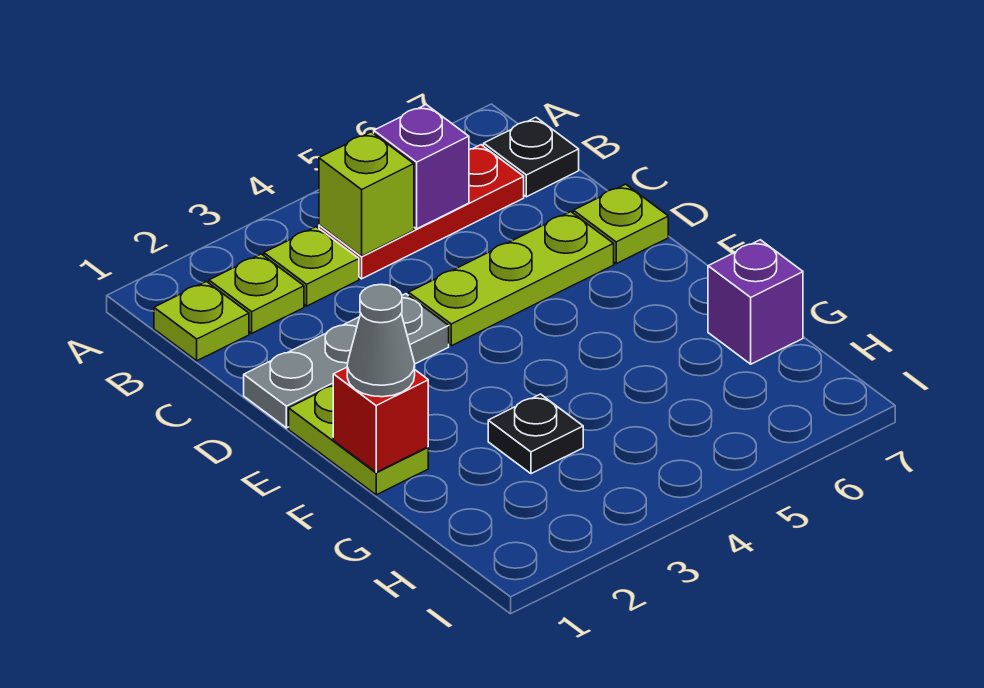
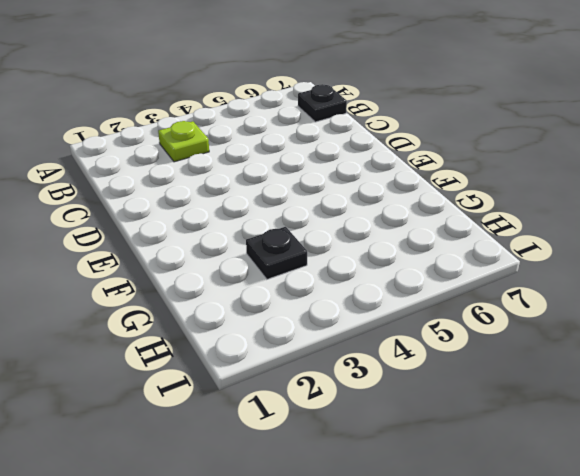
none -> lime plate B1 level 1
none -> lime plate B2 level 1
none -> red plate B4:B6 level 1

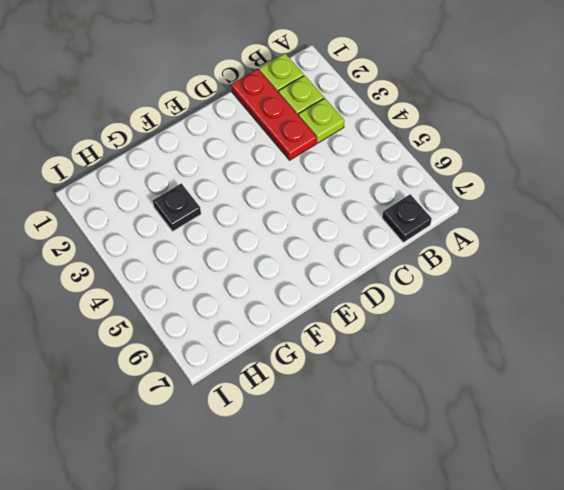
red plate C1:C3 level 1 -> red plate B4:B6 level 1
none -> grey plate D1:D3 level 1
none -> lime plate D4:D6 level 1
none -> lime plate D7 level 1

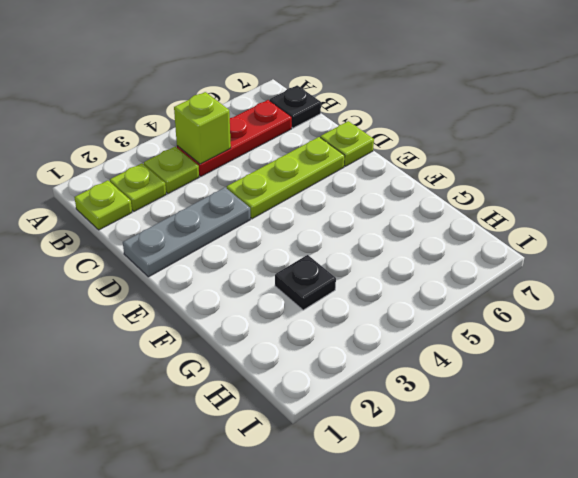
none -> lime plate E1:F1 level 1
none -> purple brick G7 level 1
none -> purple brick B5 level 2

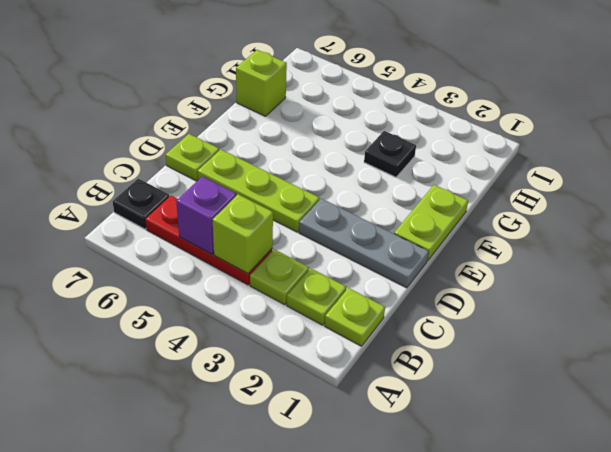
lime brick G7 level 1 -> purple brick G7 level 1
none -> red brick F1 level 2
none -> grey cone F1 level 3

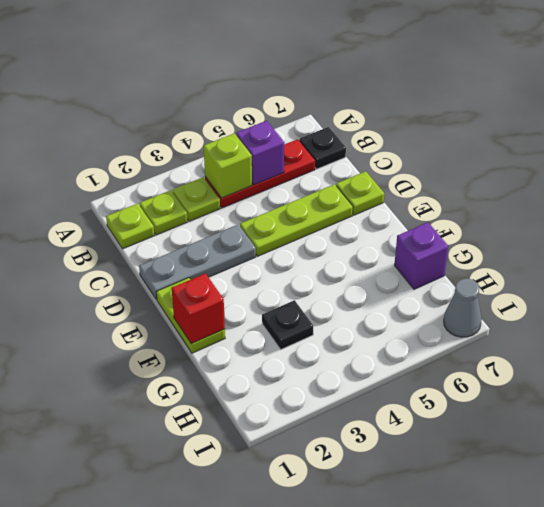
grey cone I7 level 1 -> grey cone F1 level 3

